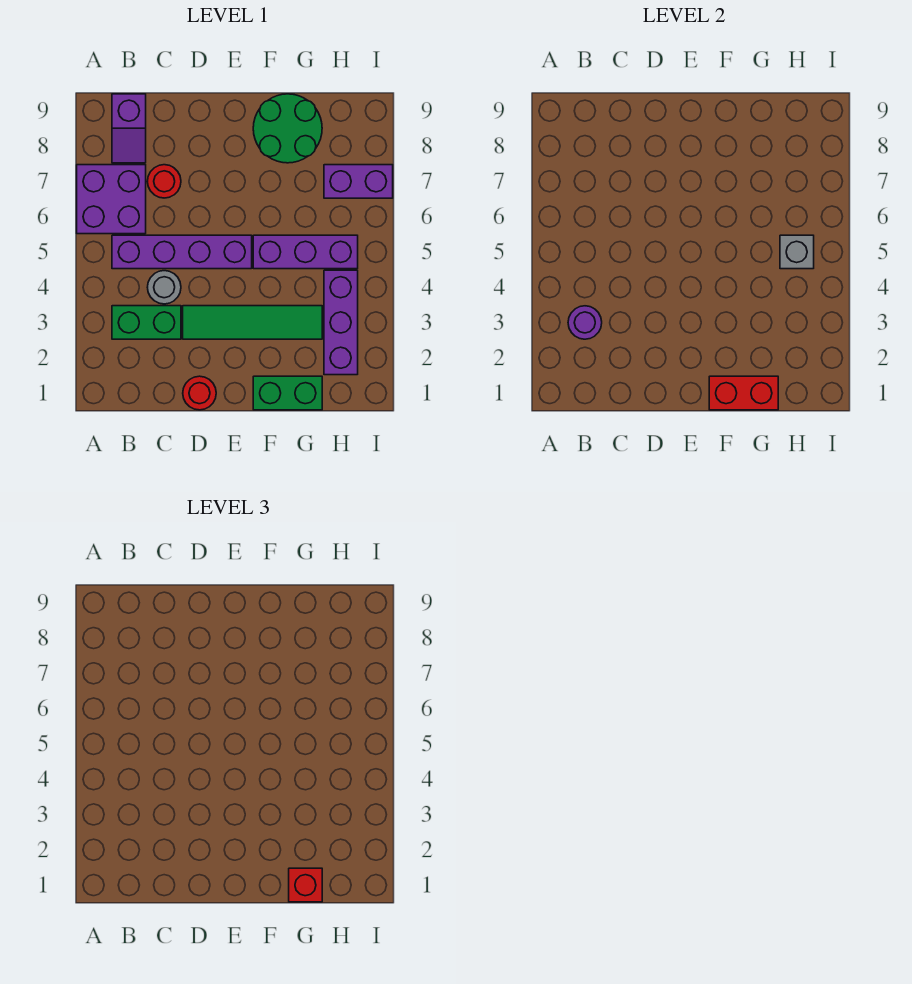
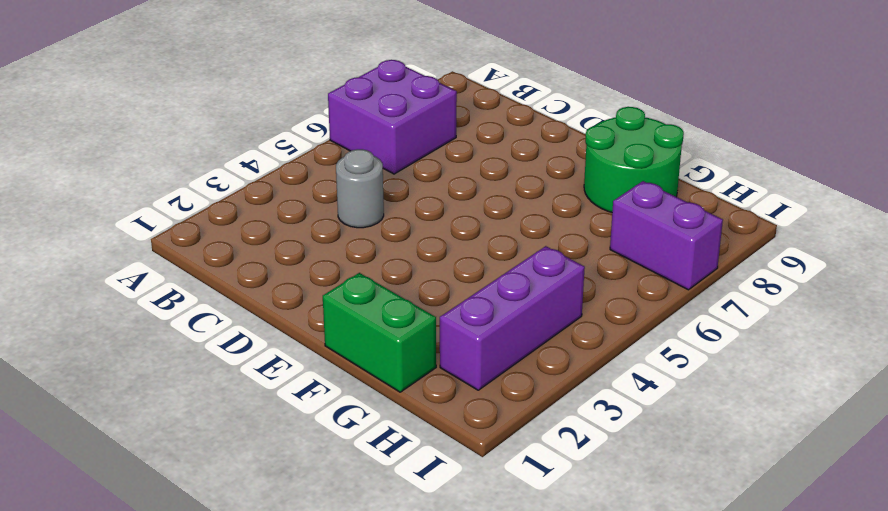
none -> green brick B3:C3 level 1
none -> purple brick B5:E5 level 1
none -> purple slope B8:B9 level 1 top 9

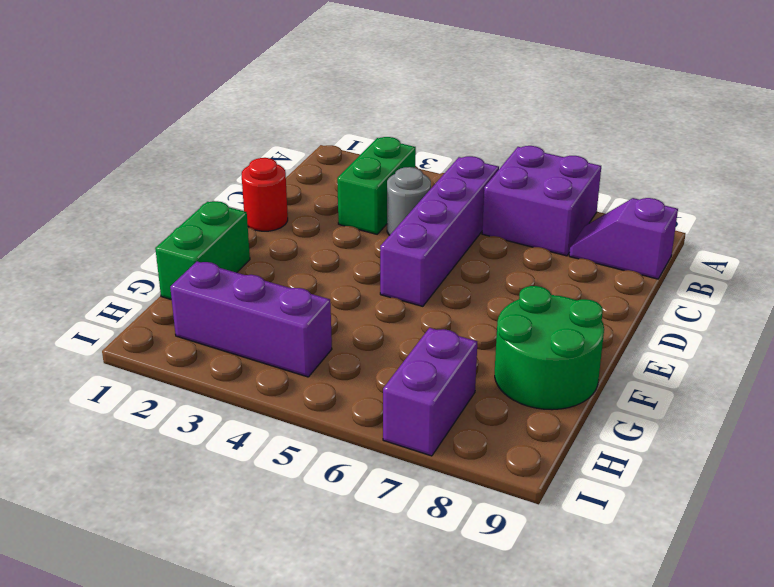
none -> red round brick C7 level 1
none -> green tile D3:G3 level 1
none -> purple brick F5:H5 level 1

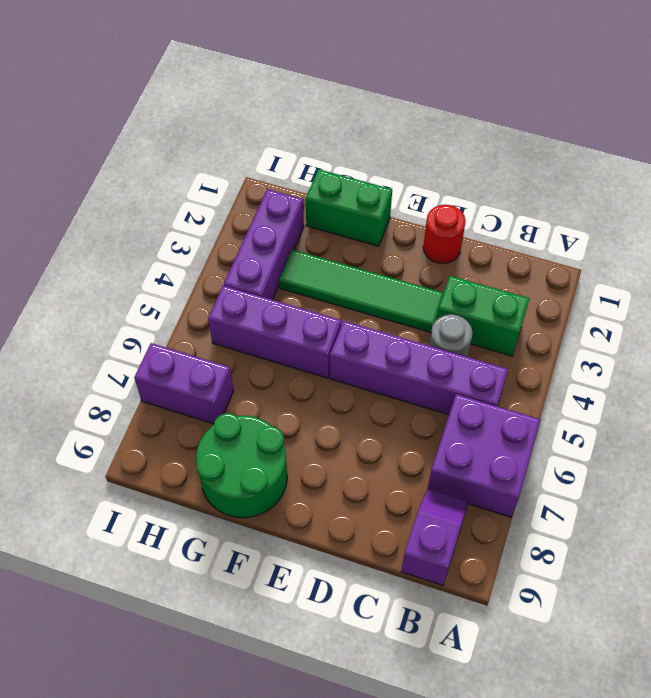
none -> red round brick C7 level 1
none -> purple round brick B3 level 2
none -> red brick F1:G1 level 2

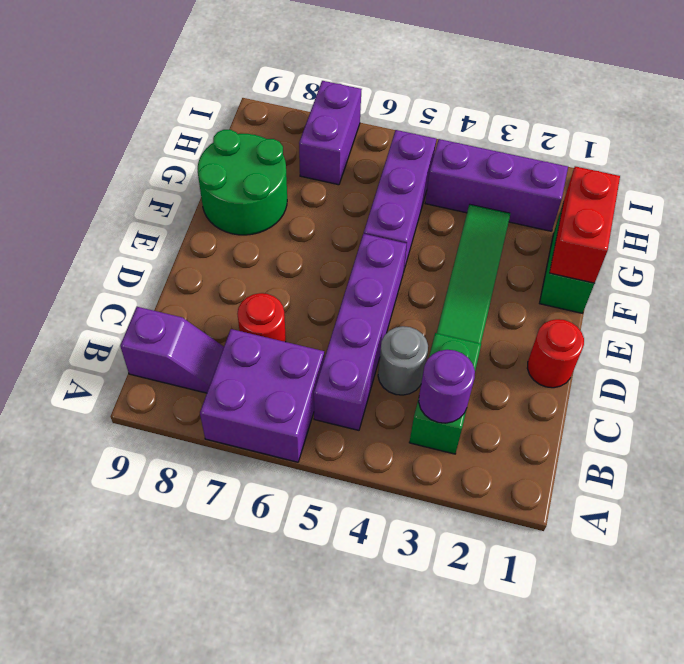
none -> grey brick H5 level 2
none -> red brick G1 level 3

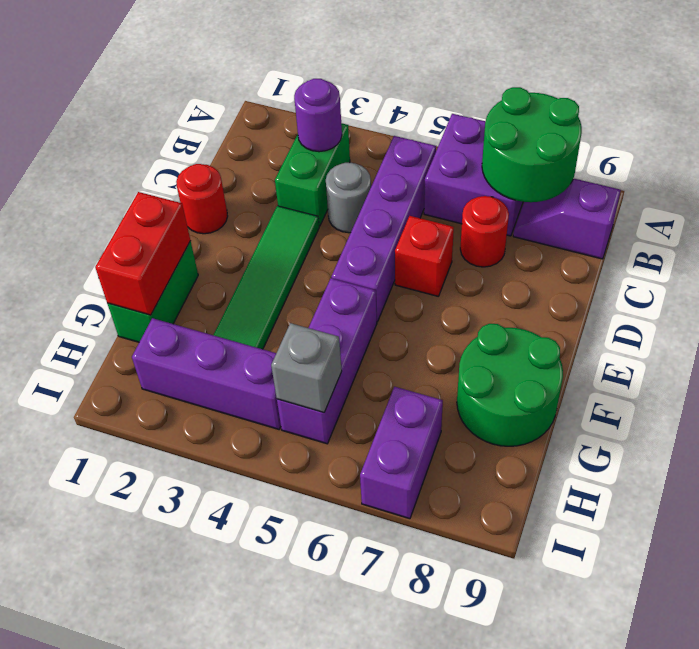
green round brick A7:B8 level 2 -> none
red brick D6 level 1 -> red brick G1 level 3

